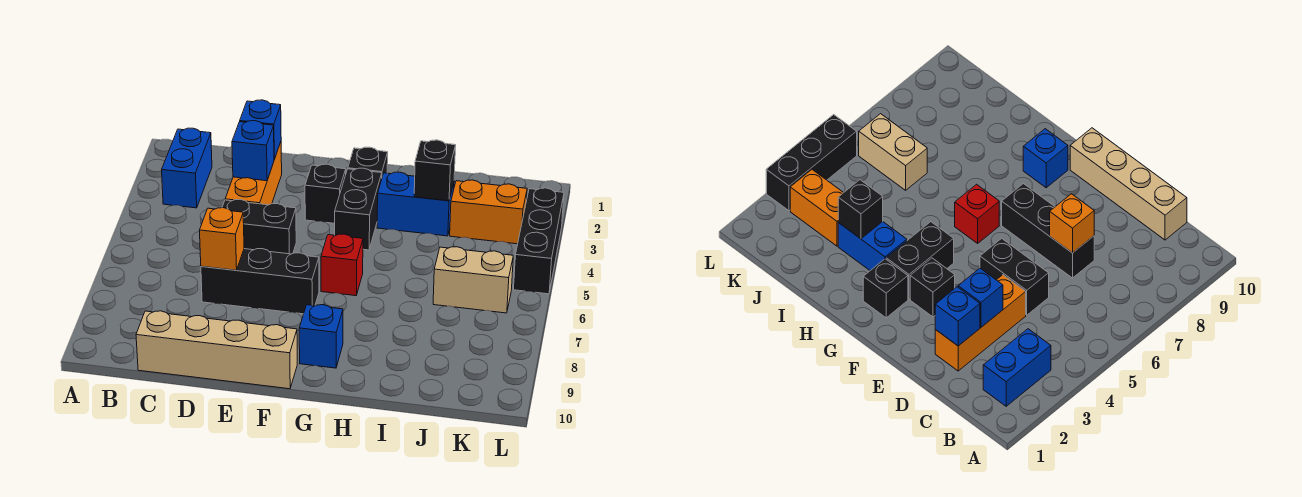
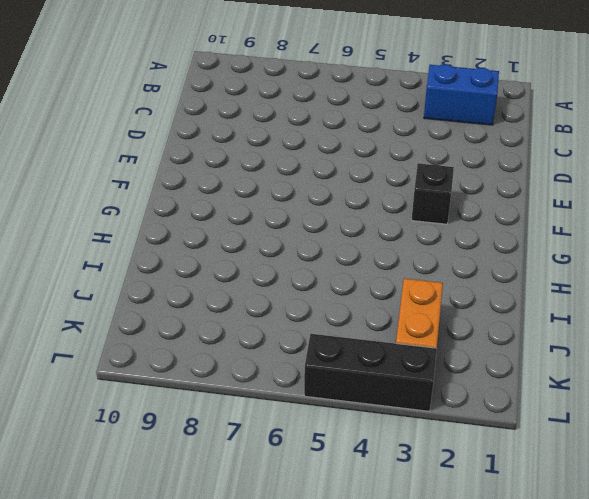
none -> tan brick C10:F10 level 1
none -> orange brick D2:D4 level 1
none -> black brick D5:E5 level 1

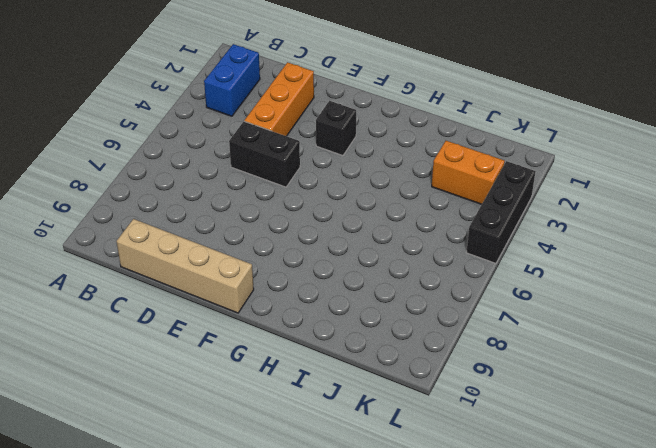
none -> black brick D7:F7 level 1
none -> black brick G2 level 1
none -> black brick G3:G4 level 1

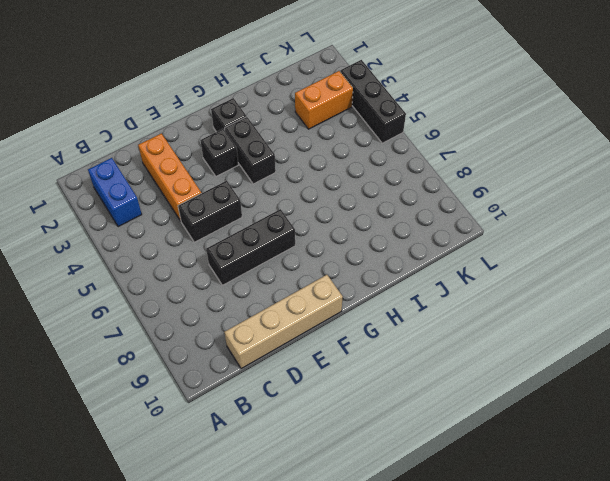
none -> red brick G6 level 1
none -> blue brick G9 level 1
none -> blue brick H3:I3 level 1

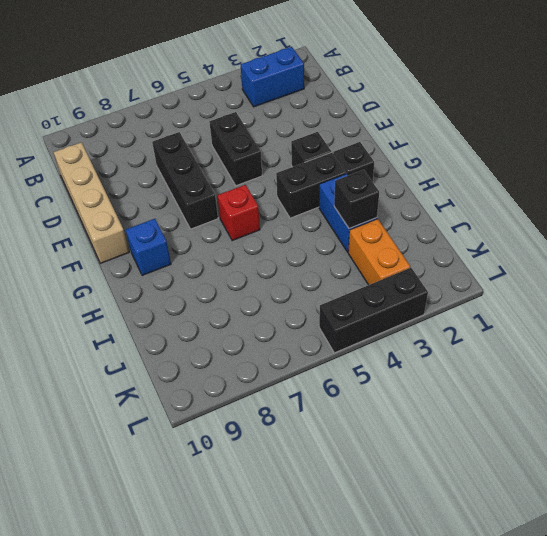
none -> orange brick D2:D4 level 1
none -> tan brick J6:K6 level 1
none -> blue brick D2 level 2

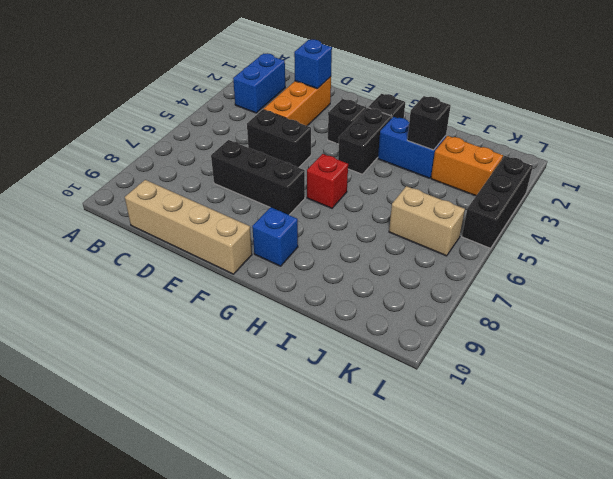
none -> blue brick D3 level 2
none -> orange brick D7 level 2

